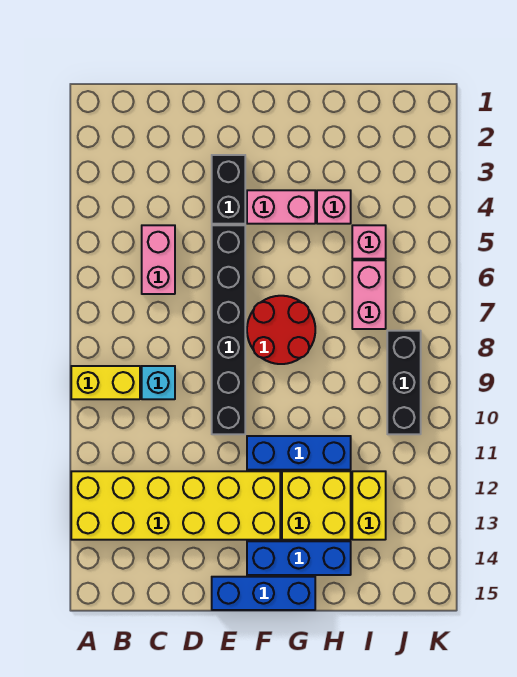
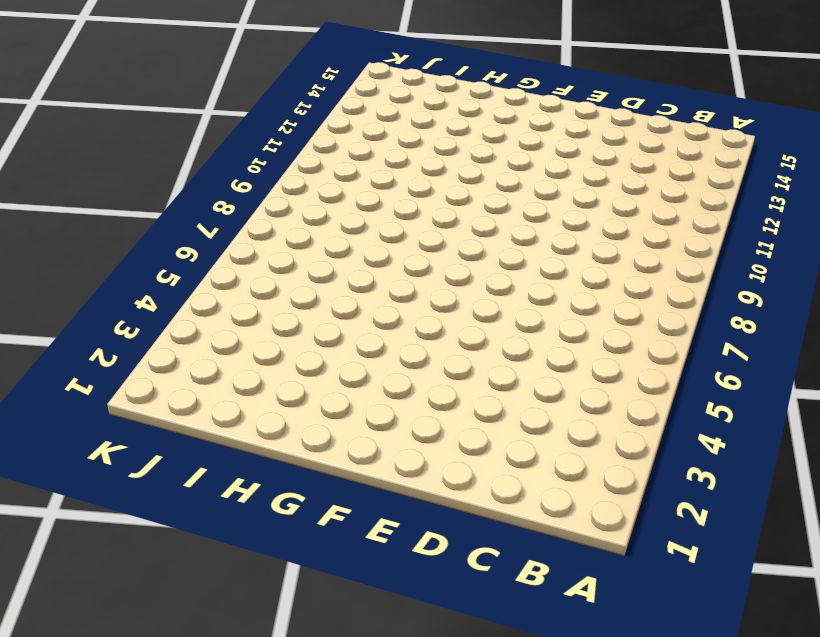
none -> yellow brick A9:B9 level 1
none -> yellow brick A12:F13 level 1
none -> pink brick C5:C6 level 1

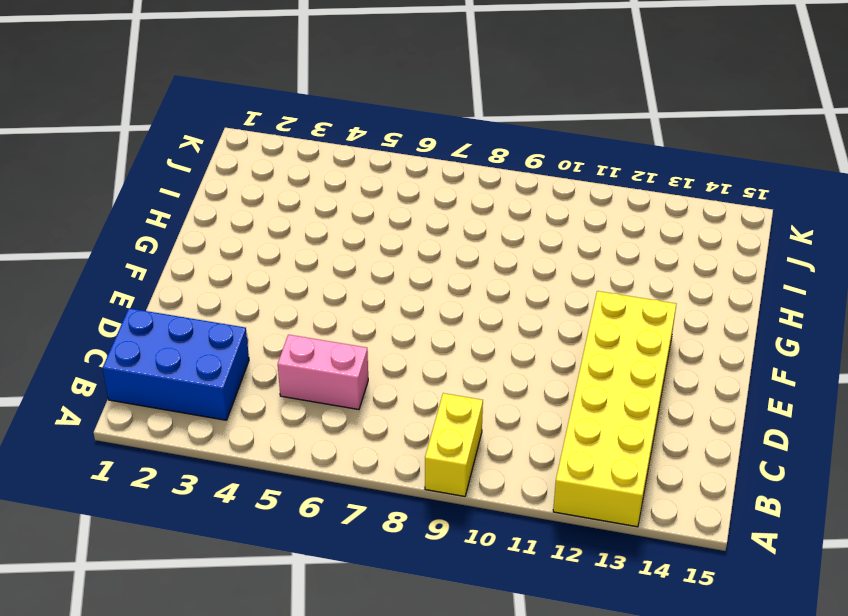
blue brick B1:C3 level 1 -> none
none -> cyan brick C9 level 1
none -> black brick E3:E4 level 1
none -> black brick E5:E10 level 1

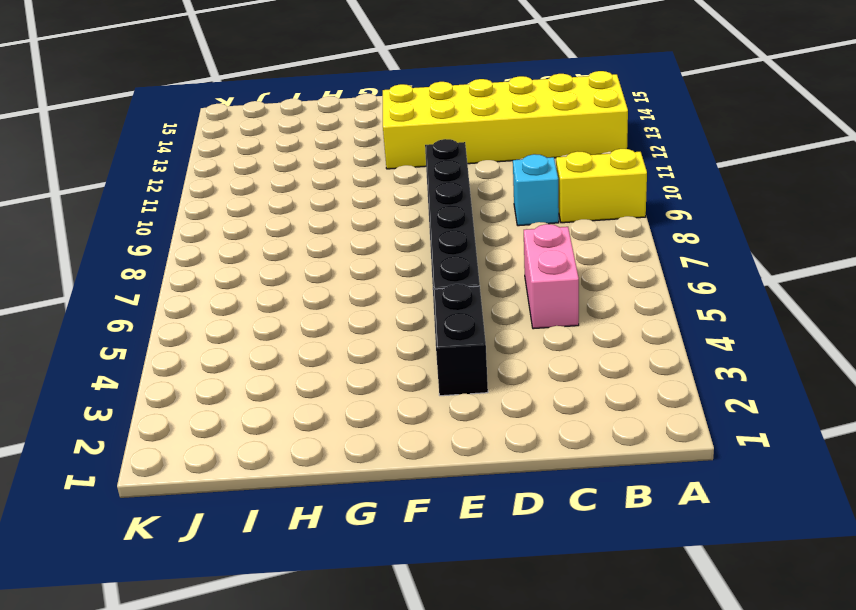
none -> blue brick E15:G15 level 1
none -> pink brick F4:G4 level 1
none -> red round brick F7:G8 level 1

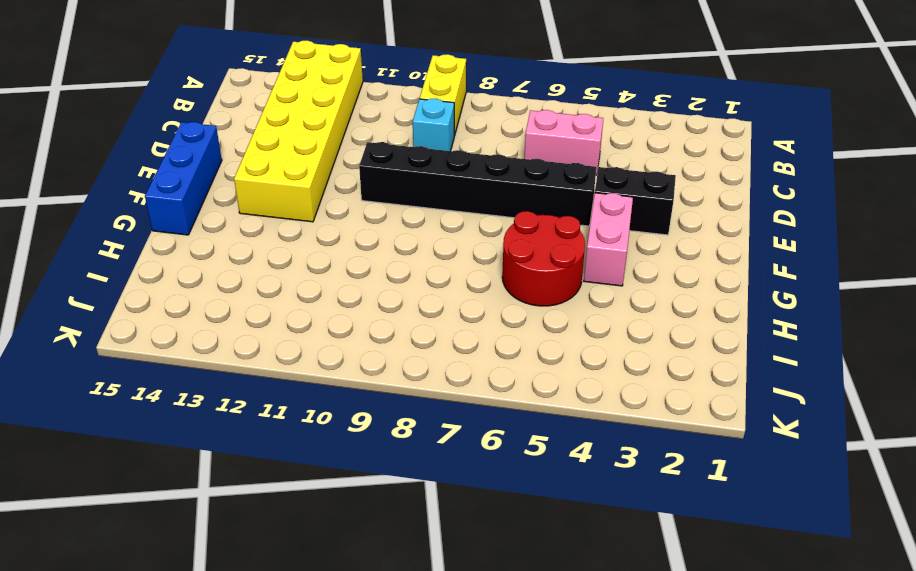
red round brick G5:H6 level 1 -> red round brick F7:G8 level 1
none -> blue brick F11:H11 level 1
none -> blue brick F14:H14 level 1
none -> yellow brick G12:H13 level 1

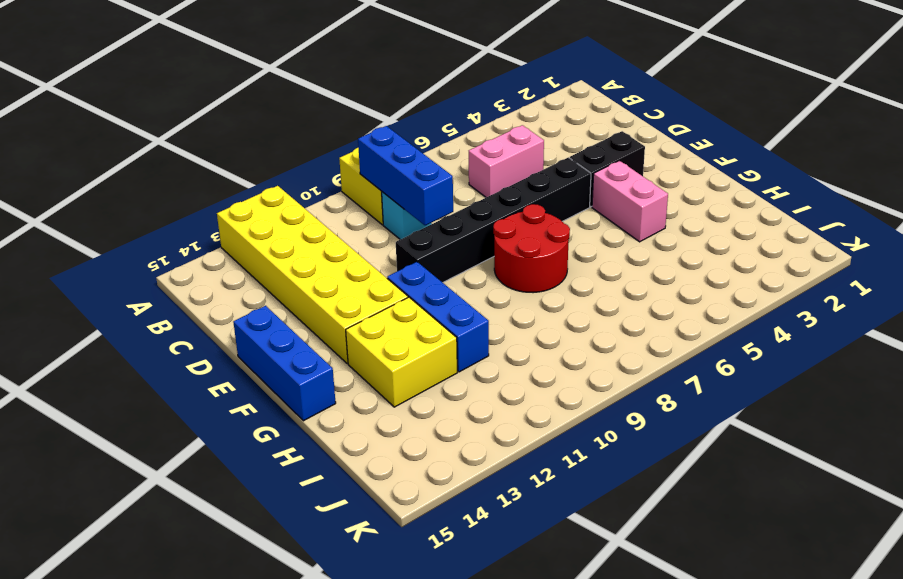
blue brick B9:D9 level 2 -> blue brick F14:H14 level 1
none -> pink brick H4 level 1
none -> pink brick I5 level 1
none -> pink brick I6:I7 level 1

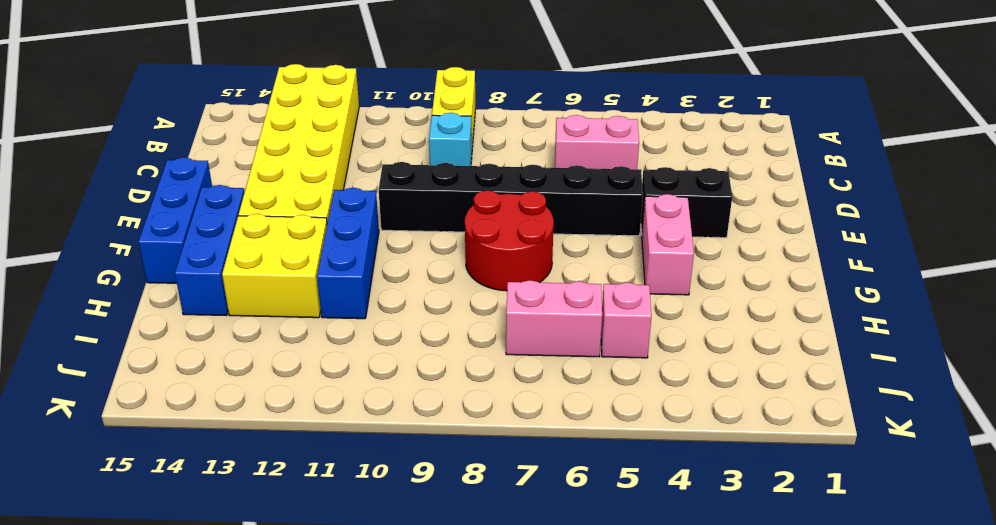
none -> pink brick H4 level 1
none -> yellow brick I12:I13 level 1
none -> black brick J8:J10 level 1

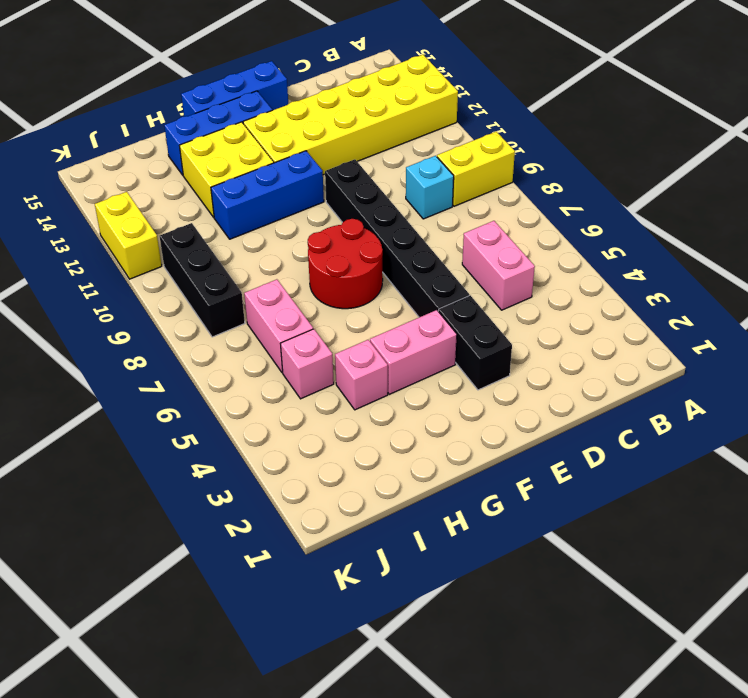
yellow brick K11:K12 level 1 -> yellow brick I12:I13 level 1

